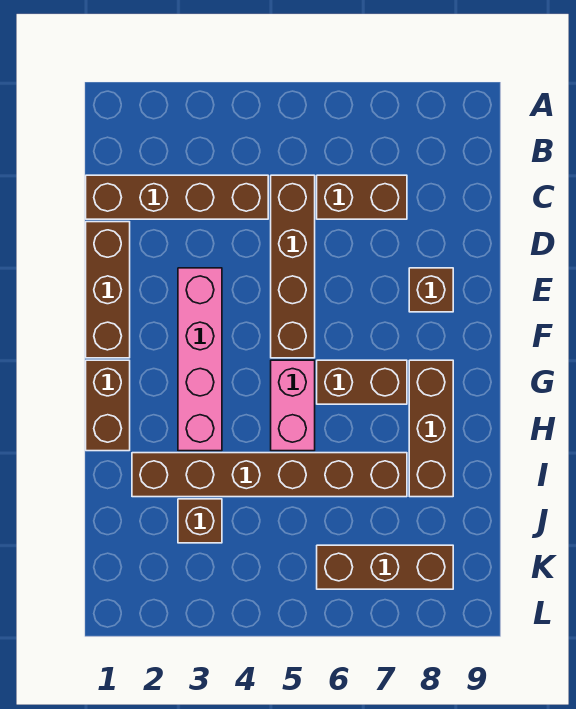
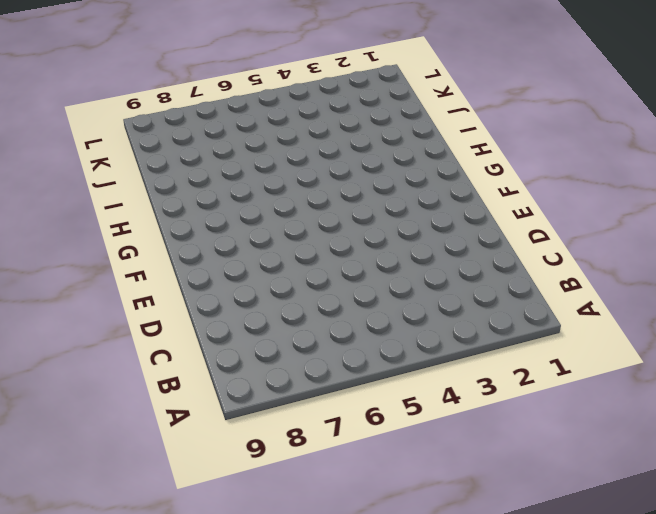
none -> brown brick C1:C4 level 1
none -> brown brick C5:F5 level 1
none -> brown brick C6:C7 level 1

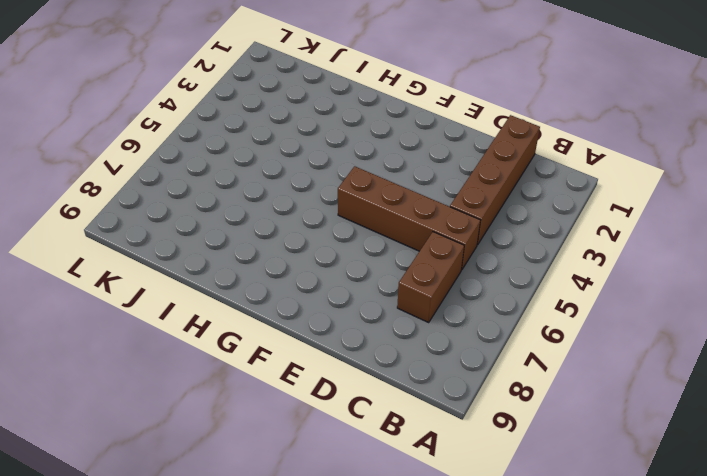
none -> brown brick D1:F1 level 1
none -> pink brick E3:H3 level 1
none -> brown brick E8 level 1

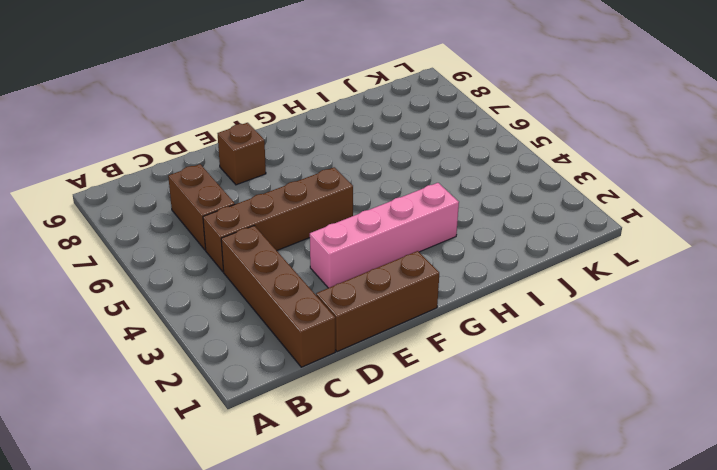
none -> brown brick G1:H1 level 1
none -> pink brick G5:H5 level 1
none -> brown brick G6:G7 level 1

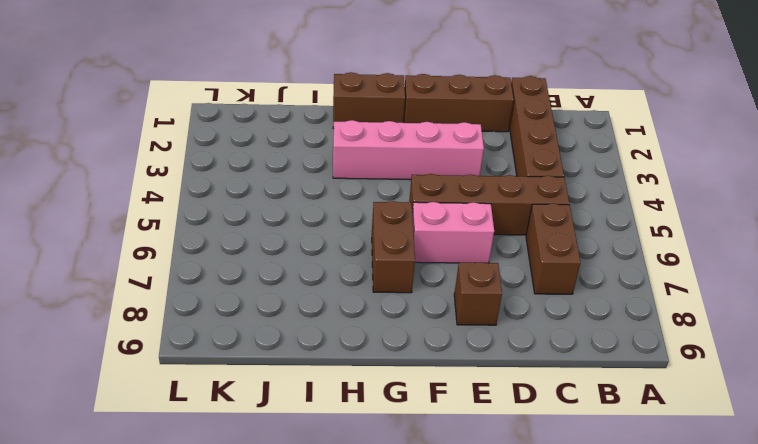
pink brick E6:F6 level 1 -> pink brick G5:H5 level 1
none -> brown brick G8:I8 level 1
none -> brown brick I2:I7 level 1
none -> brown brick J3 level 1

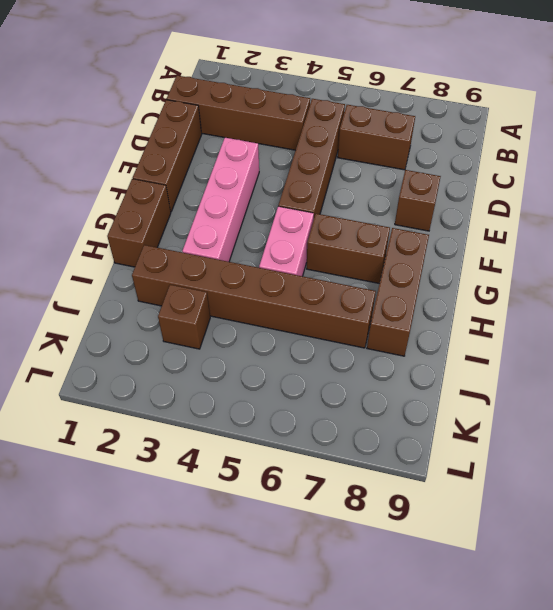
none -> brown brick K6:K8 level 1

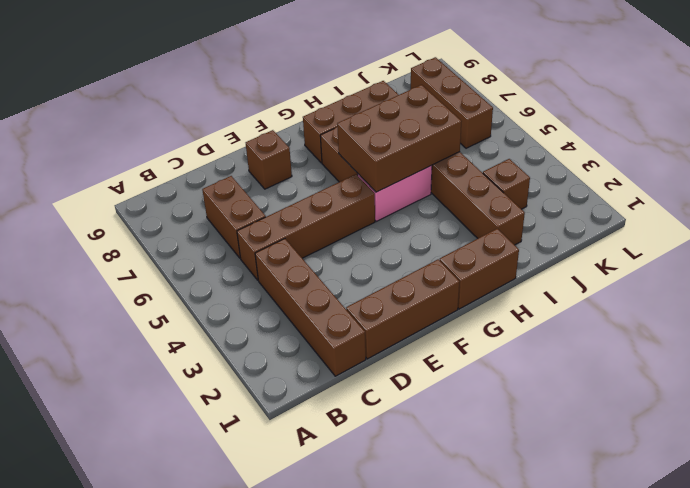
brown brick G5:I6 level 2 -> none
none -> pink brick E3:H3 level 1

